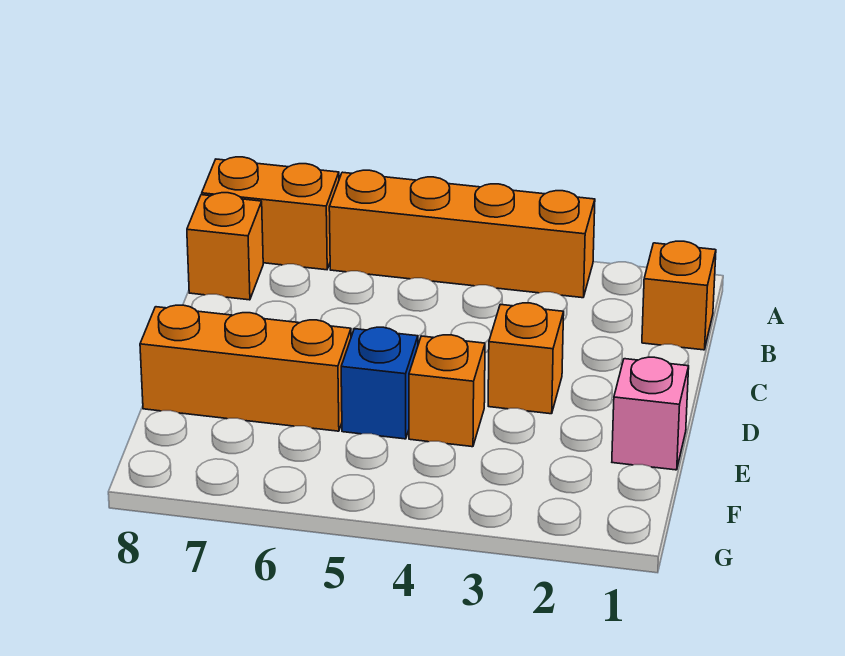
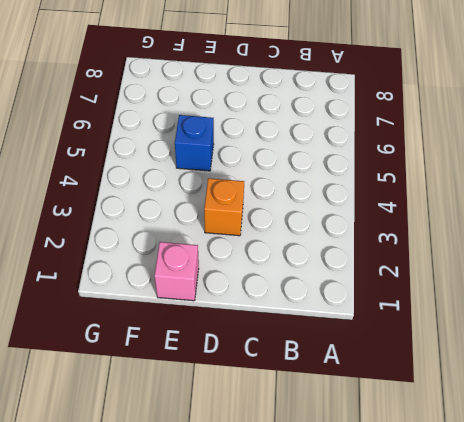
none -> orange brick A3:A6 level 1
none -> orange brick A7:A8 level 1

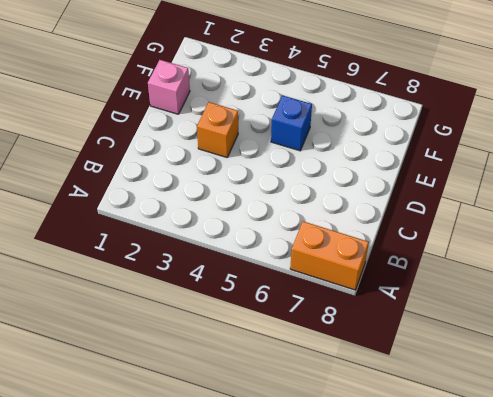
none -> orange brick A3:A6 level 1
none -> orange brick B1 level 1

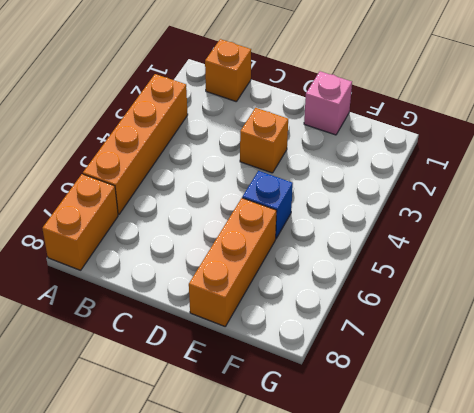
none -> orange brick B8 level 1
none -> orange brick E4 level 1

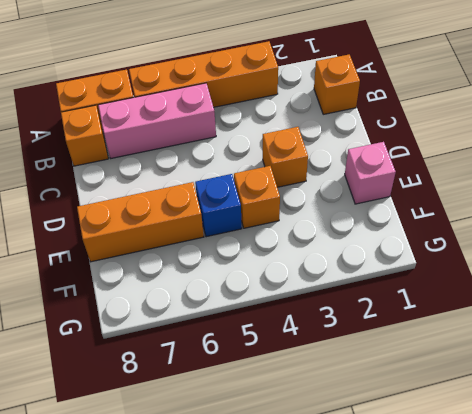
pink brick B5:B7 level 1 -> none

